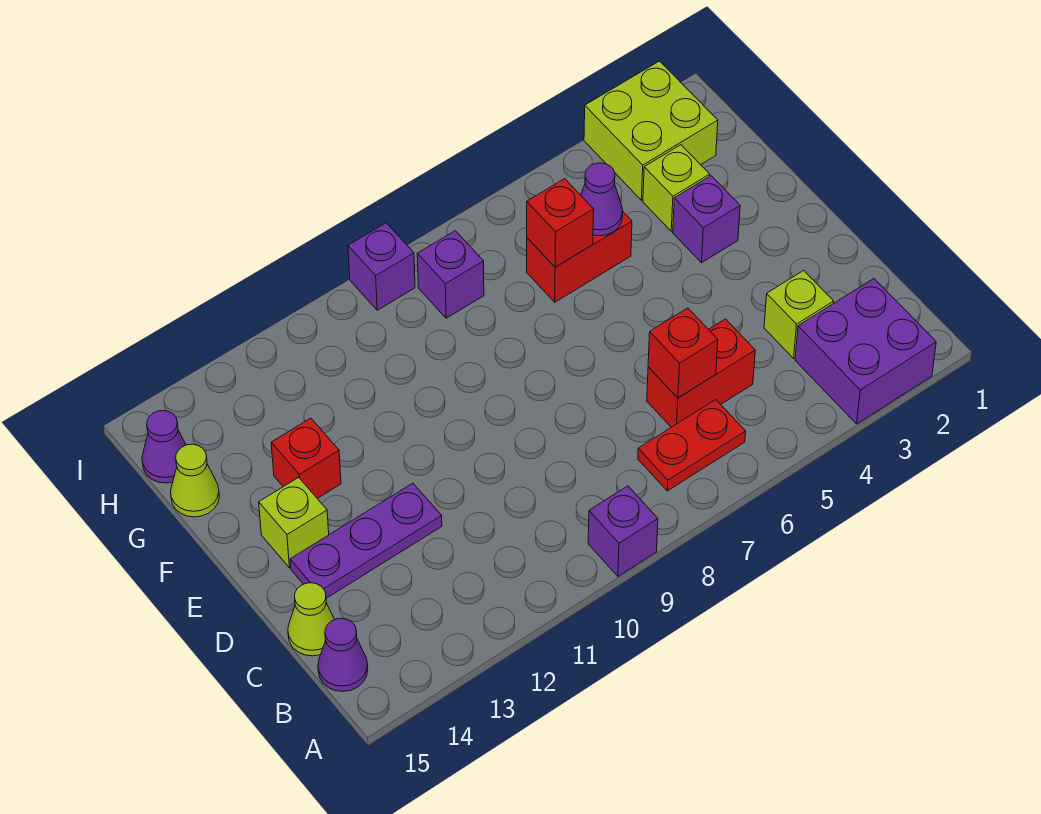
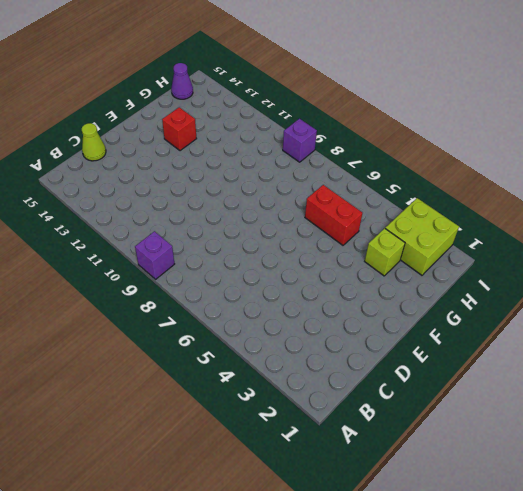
none -> purple brick A2:B3 level 1
none -> red plate B6:B7 level 1
none -> purple cone B15 level 1

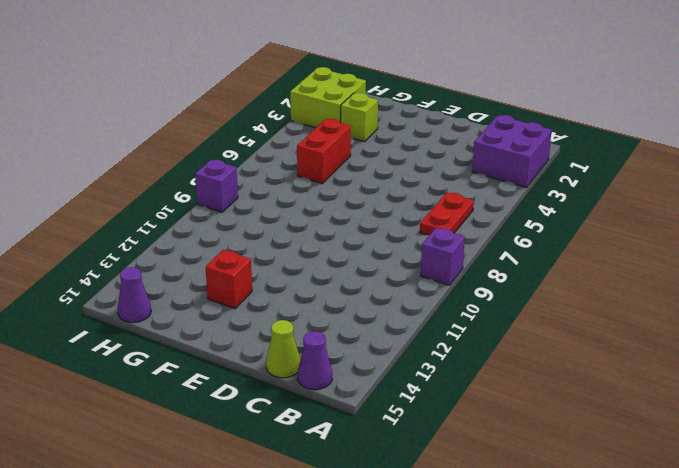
none -> lime brick C3 level 1
none -> red brick C5:C6 level 1
none -> purple plate D12:D14 level 1

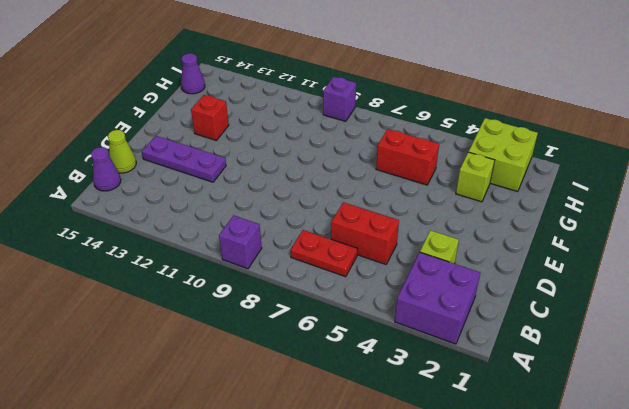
none -> lime brick E14 level 1
none -> purple brick F3 level 1
none -> lime cone G15 level 1

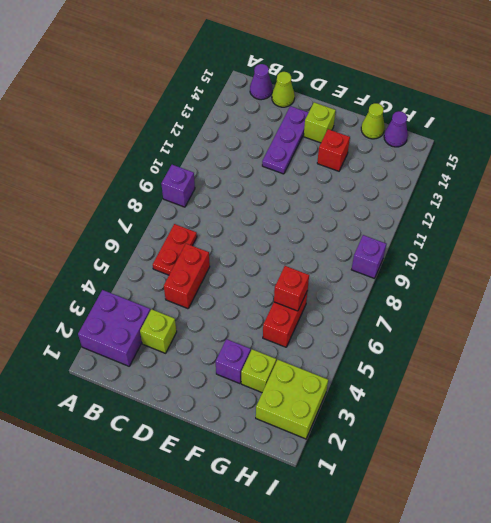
none -> purple brick H8 level 1
none -> red brick C6 level 2
none -> purple cone G5 level 2

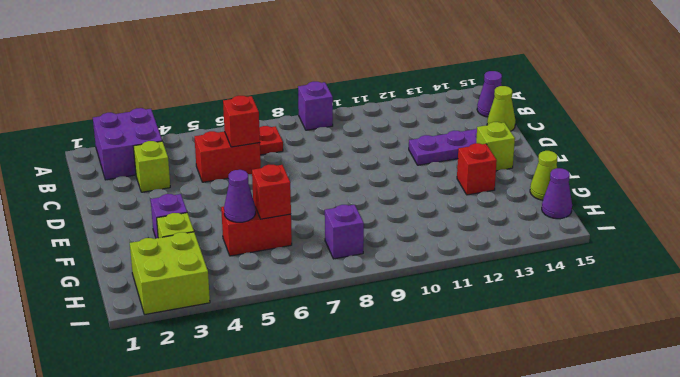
none -> purple brick I9 level 1

